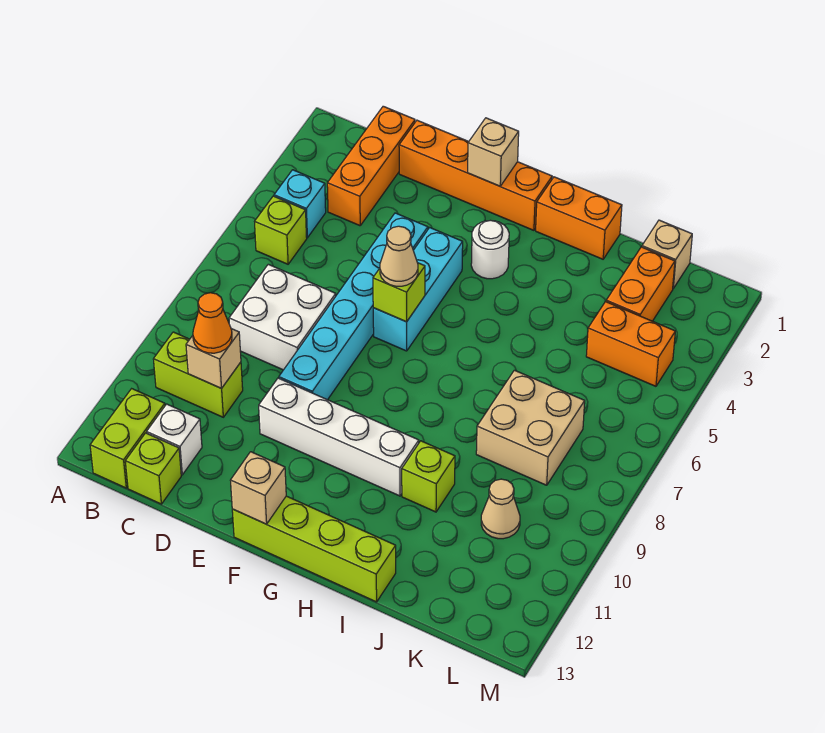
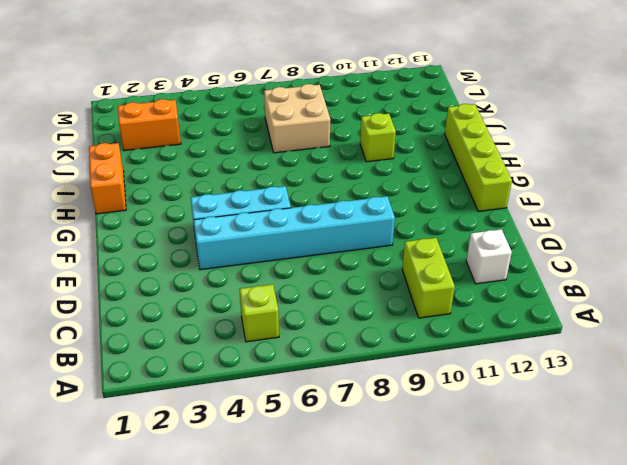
none -> cyan brick B4 level 1
none -> lime brick B12:B13 level 1
none -> orange brick C1:C3 level 1

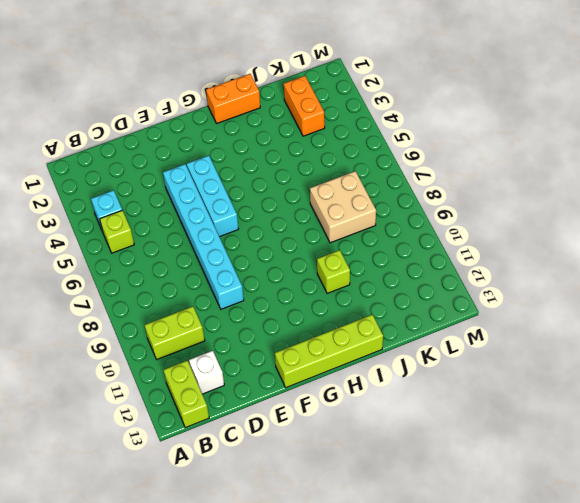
none -> orange brick C1:C3 level 1
none -> white brick C7:D8 level 1
none -> lime brick C13 level 1

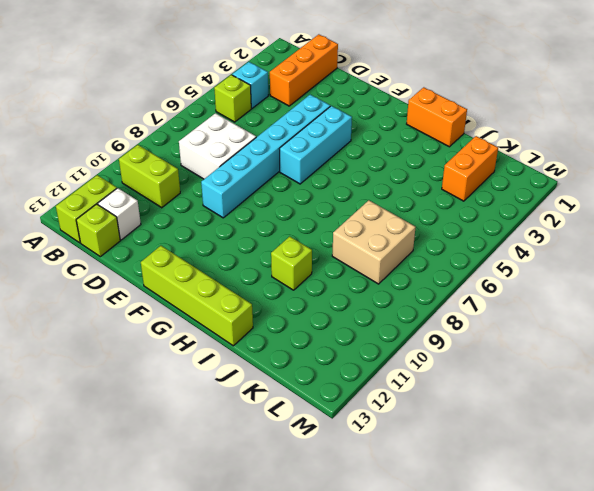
none -> orange brick D1:G1 level 1
none -> white brick E10:H10 level 1
none -> white round brick G3 level 1

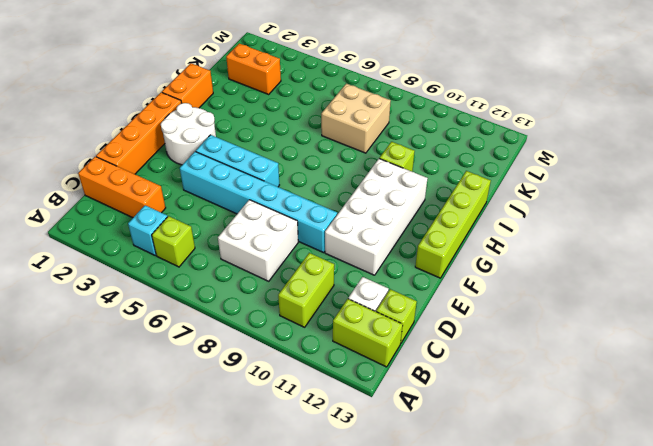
white brick E10:H11 level 1 -> white brick E10:H10 level 1
white round brick F2:G3 level 1 -> white round brick G3 level 1
none -> tan brick K1 level 1
none -> orange brick K4:L4 level 1
none -> tan cone K10 level 1

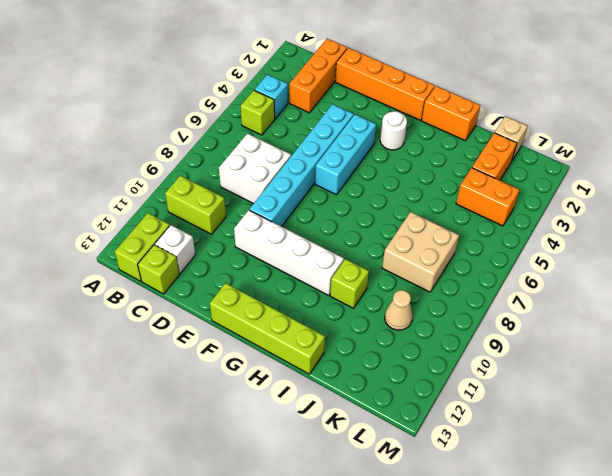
none -> tan brick C10 level 2
none -> tan brick F1 level 2
none -> lime brick F6 level 2

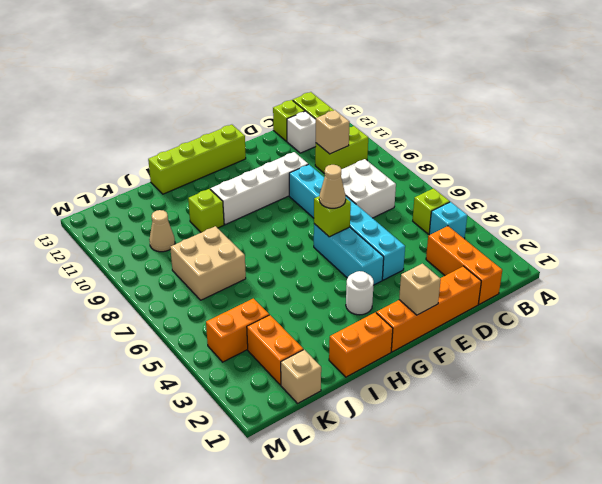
none -> tan brick F13 level 2
none -> orange cone C10 level 3

